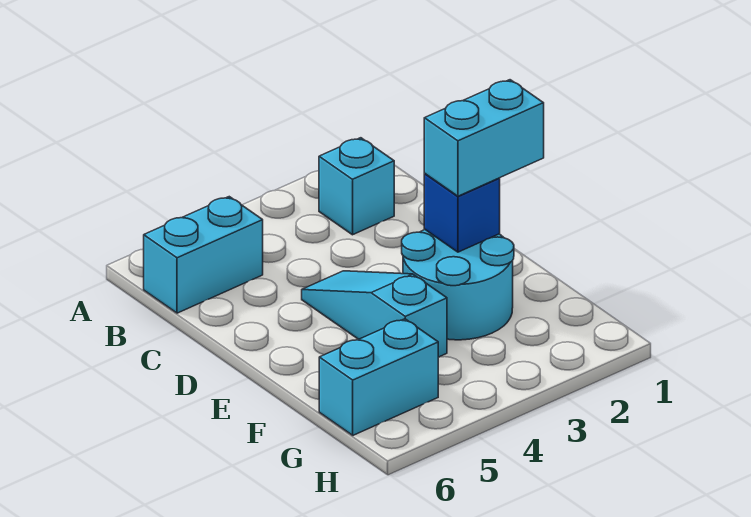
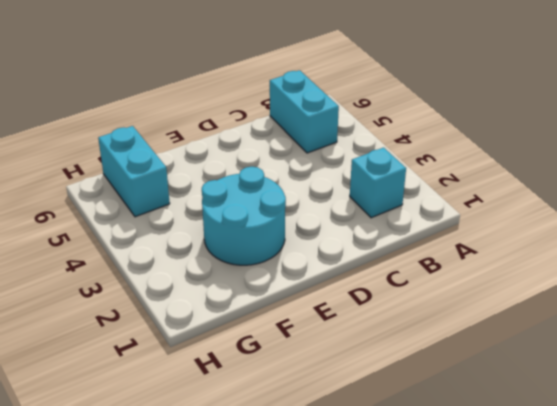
none -> cyan slope D4:F4 level 1 top F
none -> blue brick E2 level 2

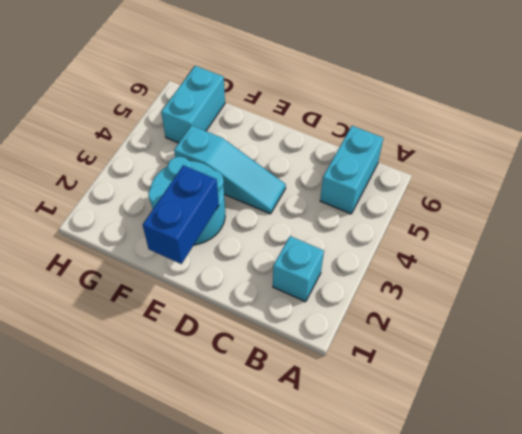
blue brick E1:E2 level 2 -> blue brick E2 level 2
none -> cyan brick E1:E2 level 3

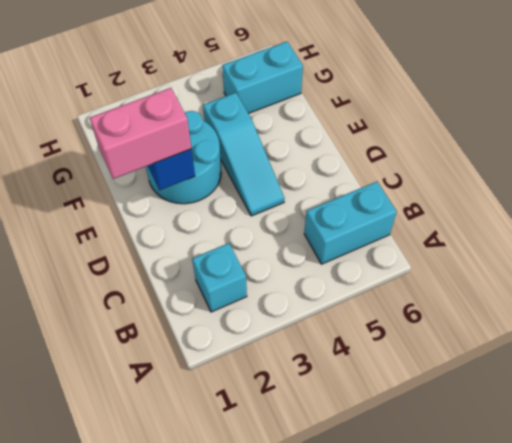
pink brick E1:E2 level 3 -> cyan brick E1:E2 level 3

